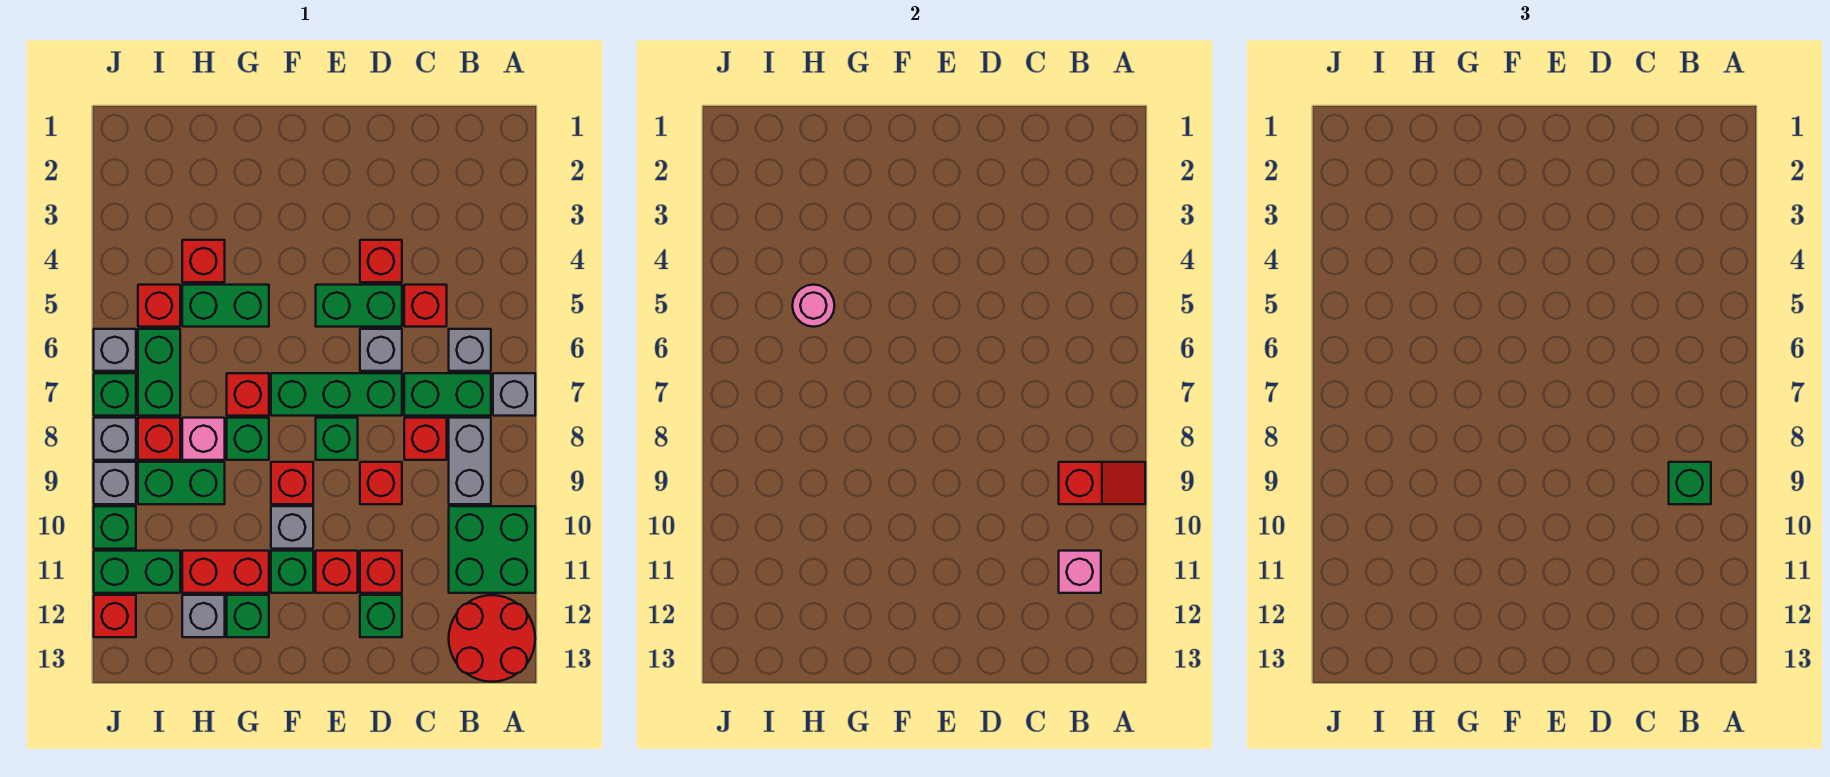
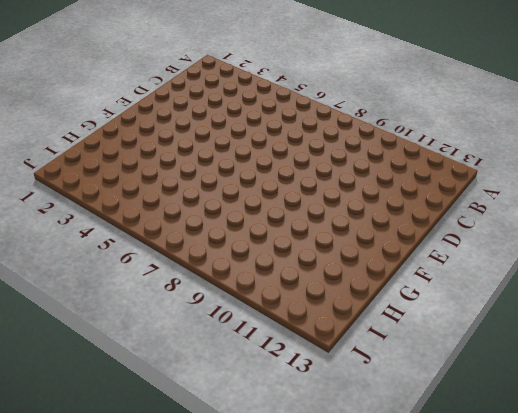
none -> grey brick A7 level 1
none -> green brick A10:B11 level 1
none -> red round brick A12:B13 level 1
none -> grey brick B6 level 1

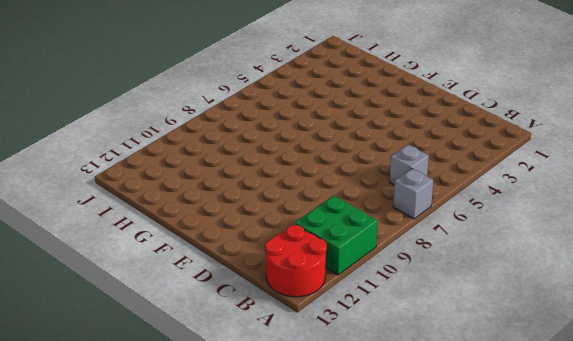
none -> green brick B7:C7 level 1
none -> grey brick B8:B9 level 1
none -> red brick C5 level 1
none -> red brick C8 level 1

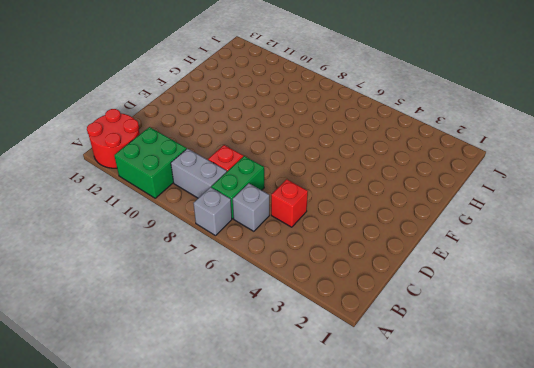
none -> red brick D4 level 1
none -> green brick D5:E5 level 1
none -> grey brick D6 level 1
none -> green brick D7:F7 level 1

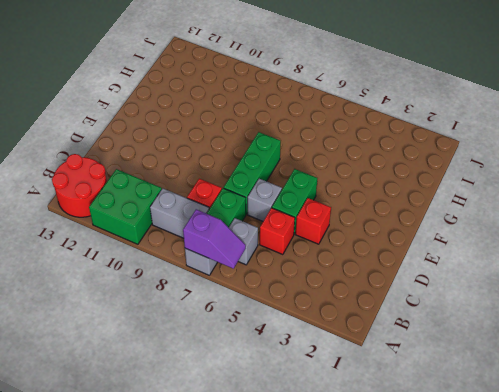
purple slope A6:A7 level 2 top 7 -> none
none -> red brick D9 level 1
none -> red brick D11 level 1
none -> green brick D12 level 1
none -> green brick E8 level 1

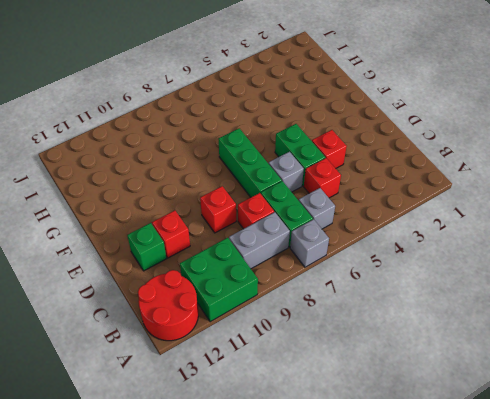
none -> green brick E8 level 1
none -> red brick E11 level 1
none -> red brick F9 level 1
none -> grey brick F10 level 1

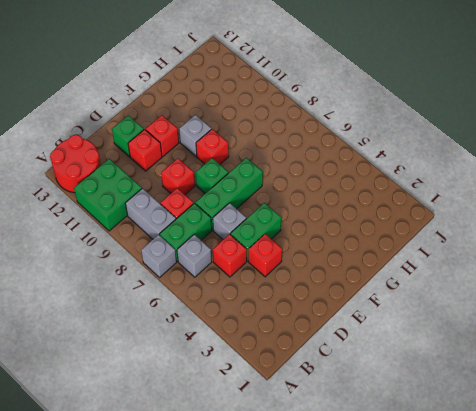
none -> green brick F11 level 1
none -> green brick G5:H5 level 1
none -> red brick G7 level 1
none -> green brick G8 level 1

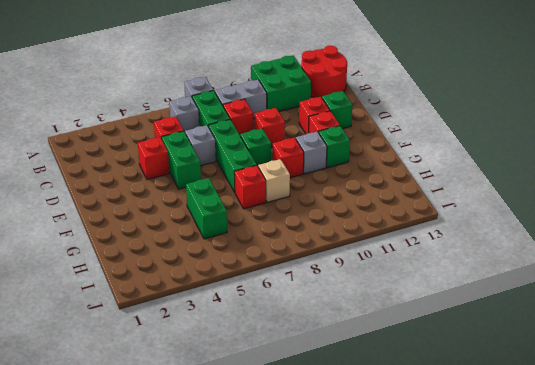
tan brick G8 level 1 -> green brick G8 level 1
none -> red brick G11:H11 level 1
none -> green brick G12 level 1
none -> red brick H4 level 1
none -> pink brick H8 level 1

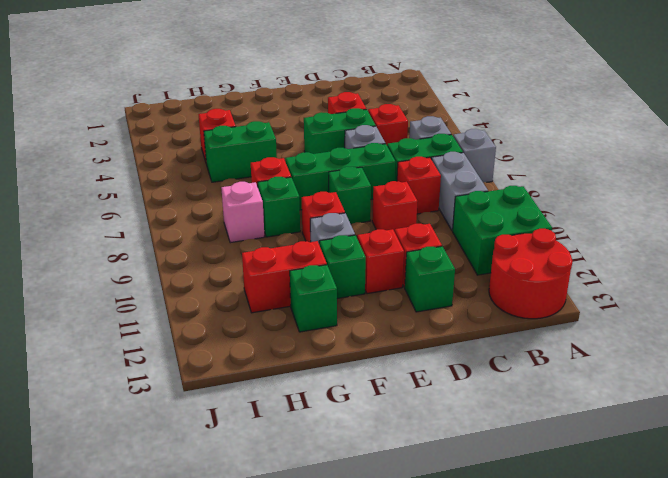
none -> green brick H9:I9 level 1
none -> grey brick H12 level 1
none -> red brick I5 level 1
none -> green brick I6:I7 level 1

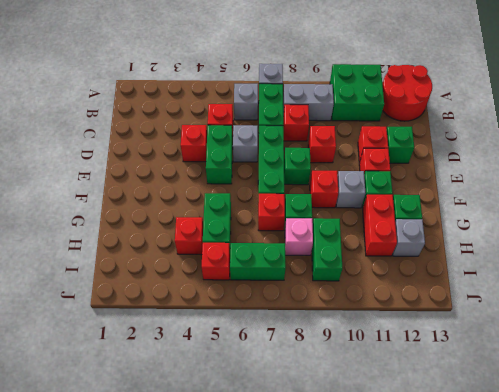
none -> red brick I8 level 1
none -> green brick I11:J11 level 1
none -> grey brick J6 level 1
none -> green brick J7 level 1

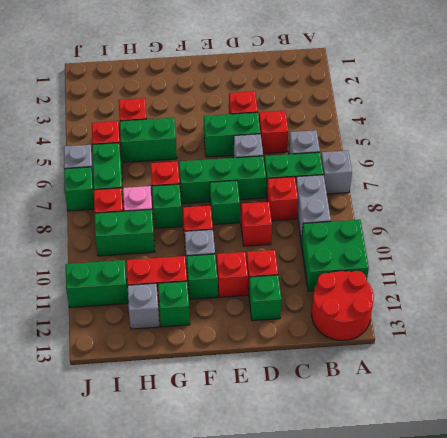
none -> grey brick J8 level 1
none -> grey brick J9 level 1
none -> green brick J10 level 1
none -> red brick J12 level 1

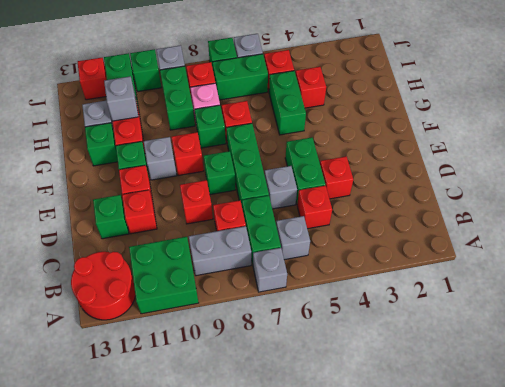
grey brick H11 level 2 -> grey brick J8 level 1
none -> red slope A9:B9 level 2 top B
none -> pink brick B11 level 2
none -> pink round brick H5 level 2
none -> green brick B9 level 3

